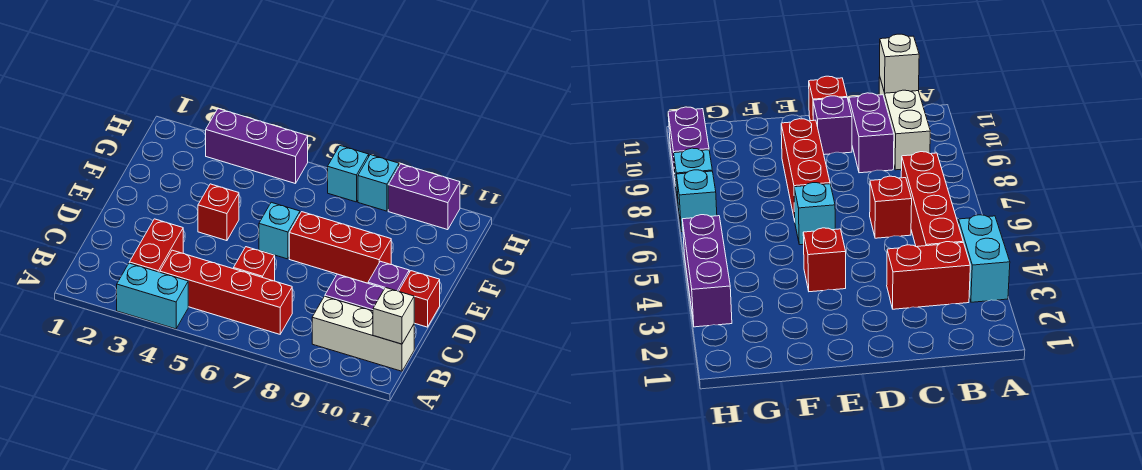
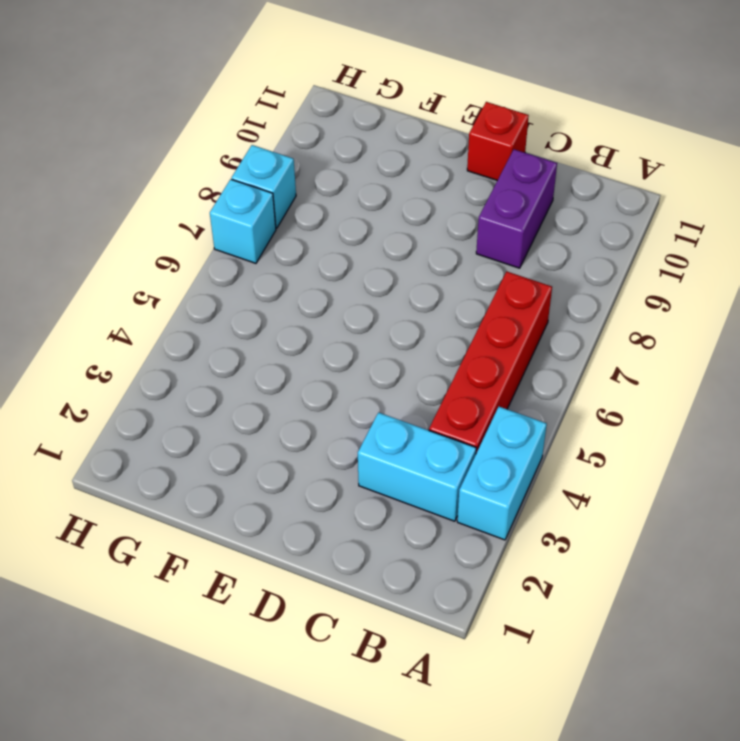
cyan brick B3:C3 level 1 -> red brick B3:C3 level 1
none -> white brick B9:B11 level 1
none -> red brick C6 level 1
none -> purple brick D10 level 1

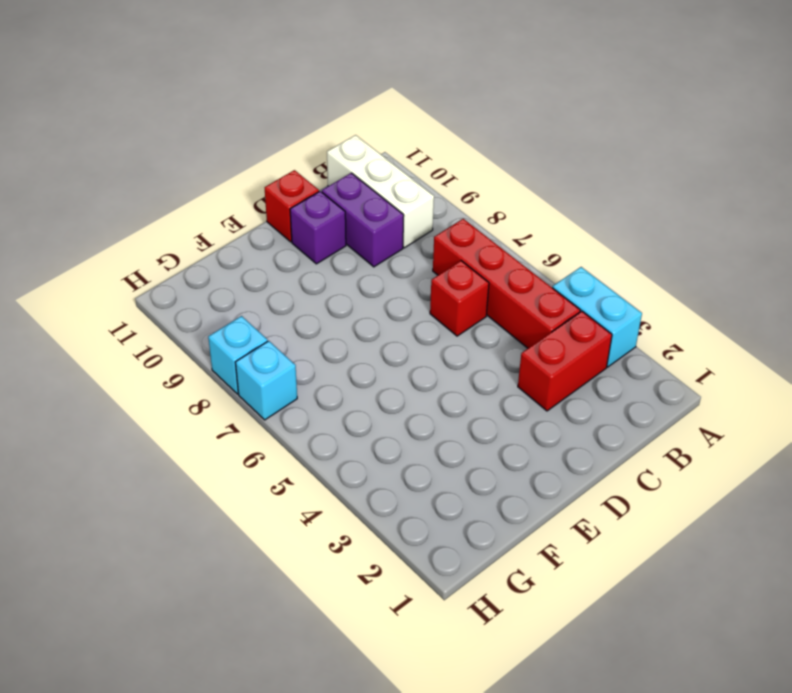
none -> red brick E4 level 1
none -> cyan brick E6 level 1
none -> red brick E7:E9 level 1

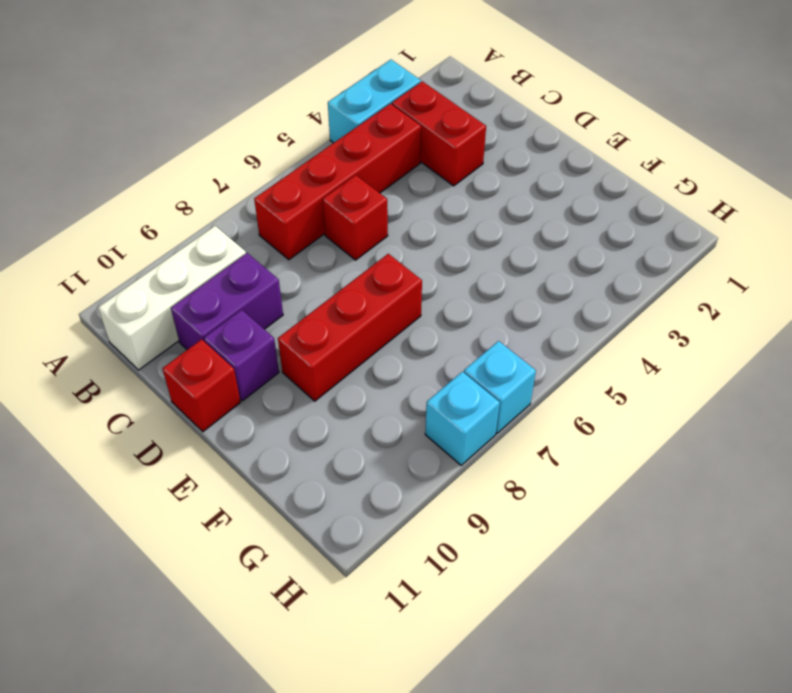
none -> red brick E4 level 1
none -> cyan brick E6 level 1
none -> purple brick H3:H5 level 1

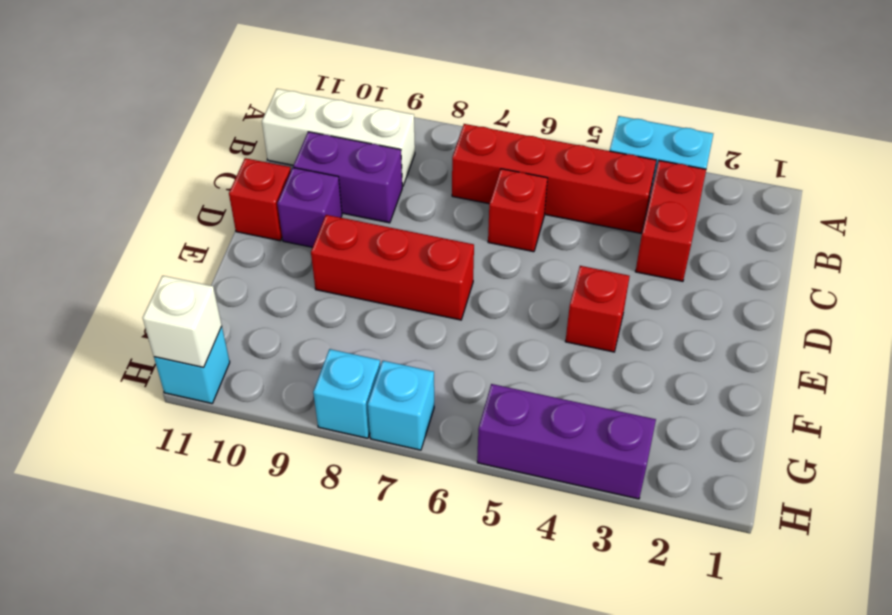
cyan brick H11 level 1 -> cyan brick E6 level 1
white brick H11 level 2 -> white brick B11 level 2
none -> purple brick H9:H10 level 1

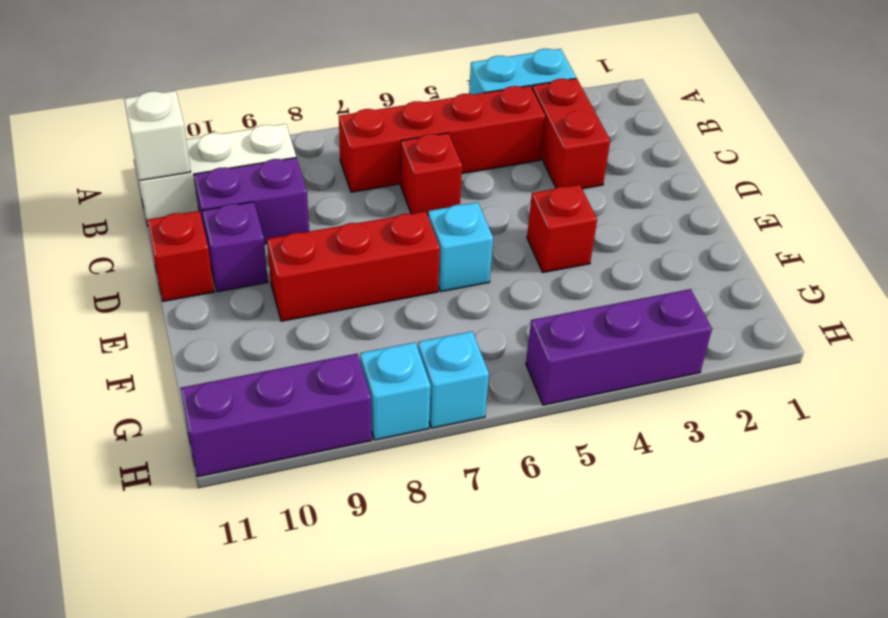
purple brick H9:H11 level 1 -> purple brick H9:H10 level 1

